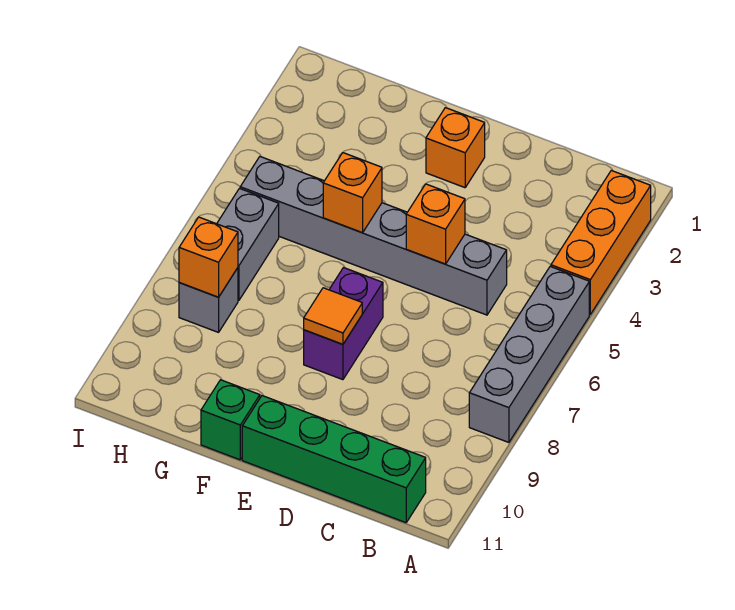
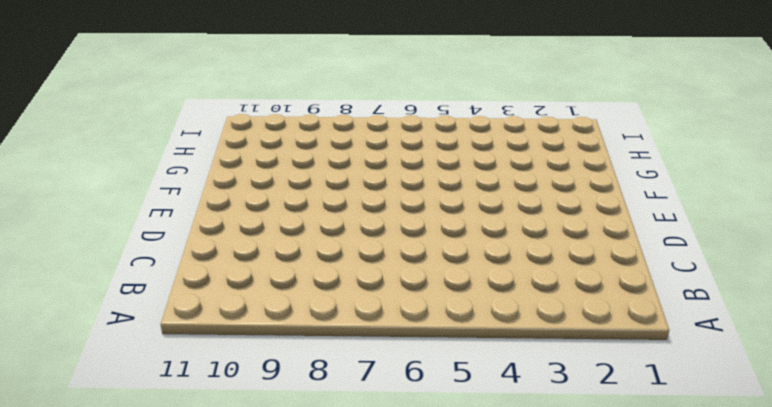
none -> orange brick A2:A4 level 1
none -> grey brick A5:A8 level 1
none -> green brick B11:E11 level 1

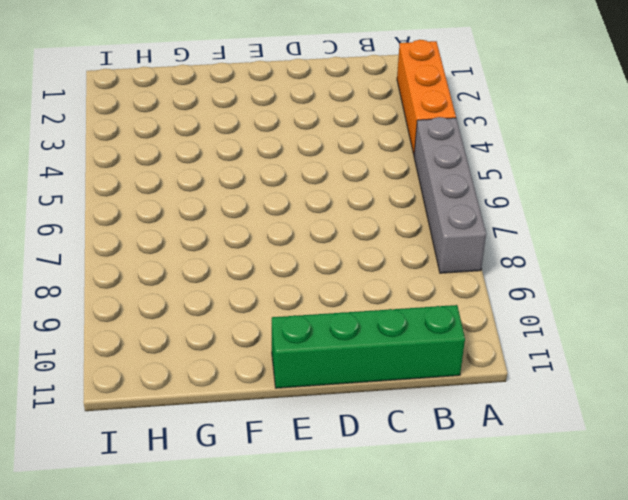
none -> grey brick C5:H5 level 1
none -> orange brick E2 level 1
none -> purple brick E7:E8 level 1

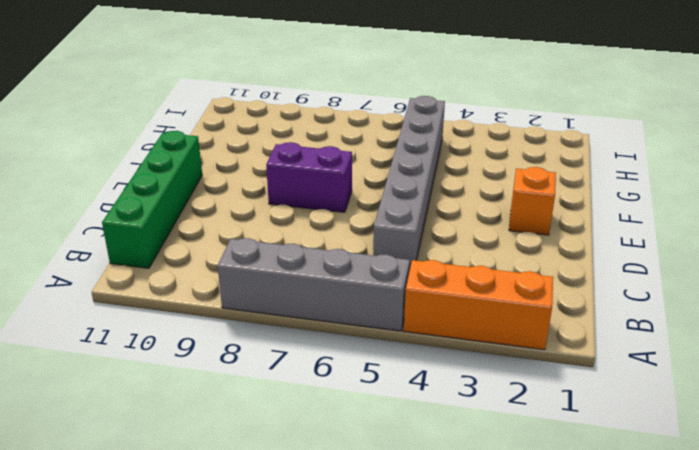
none -> green brick F11 level 1
none -> grey brick H6:H7 level 1
none -> grey brick H8 level 1

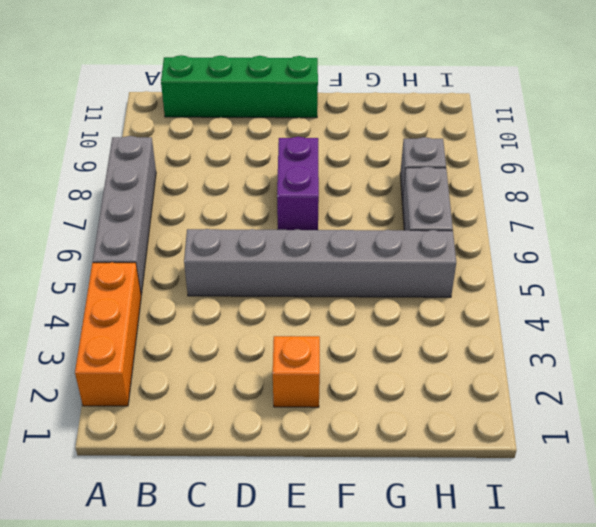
none -> green brick F11 level 1
none -> orange brick D5 level 2
none -> orange tile E8 level 2

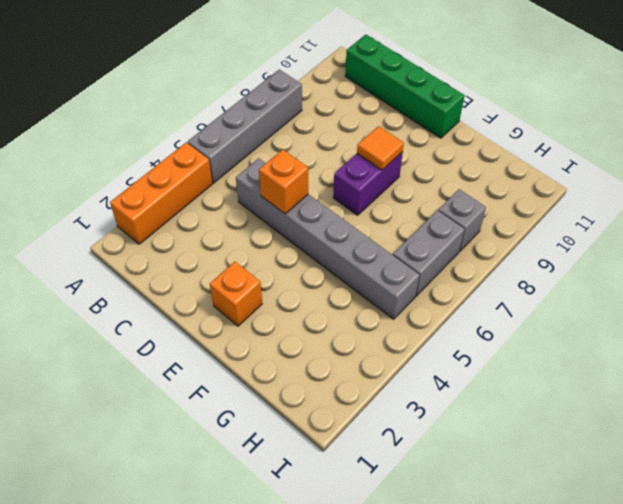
none -> green brick F11 level 1
none -> orange brick F5 level 2
none -> orange brick H8 level 2

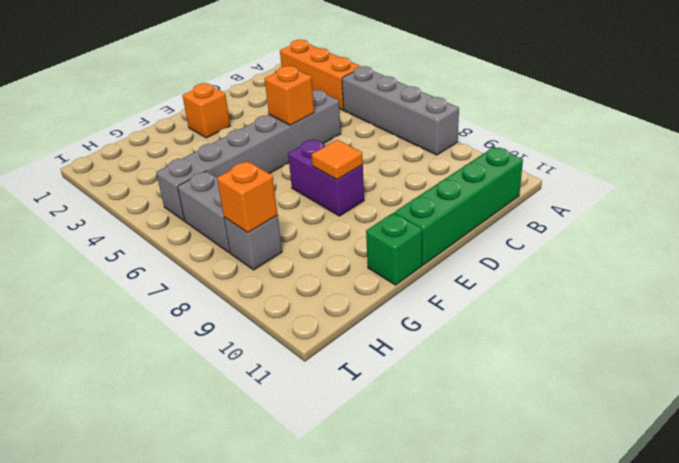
none -> orange brick F5 level 2

